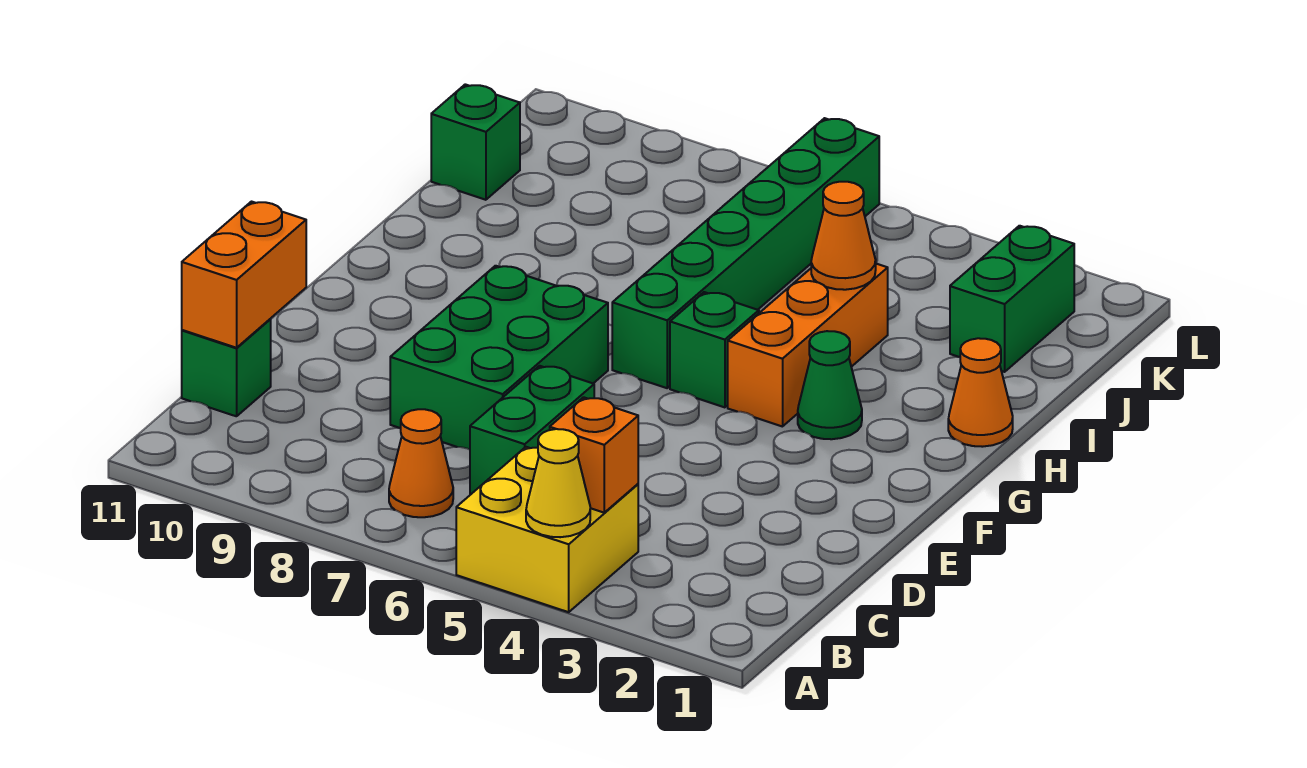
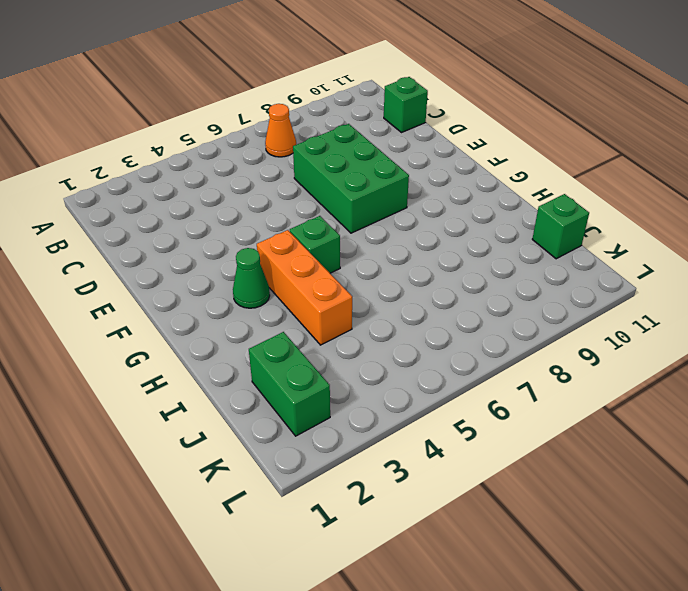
none -> yellow brick A4:B5 level 1
none -> green brick C6:D6 level 1
none -> green brick G6:L6 level 1

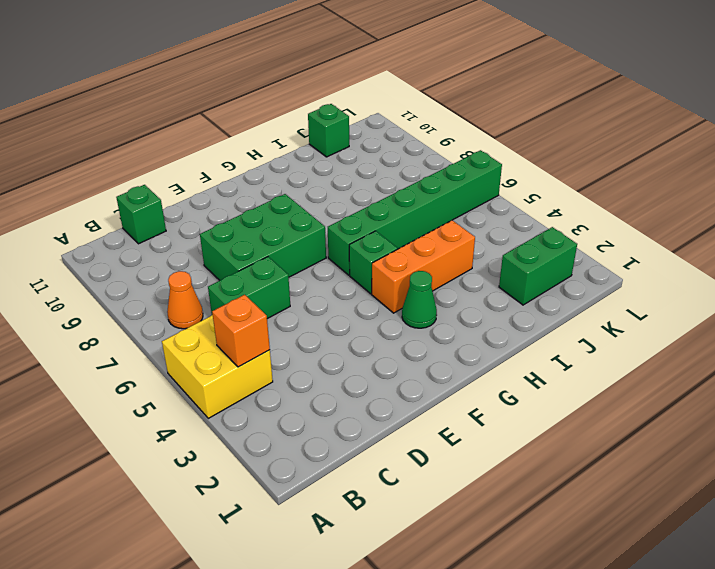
none -> orange cone H1 level 1
none -> yellow cone A4 level 2
none -> orange brick C11:D11 level 2

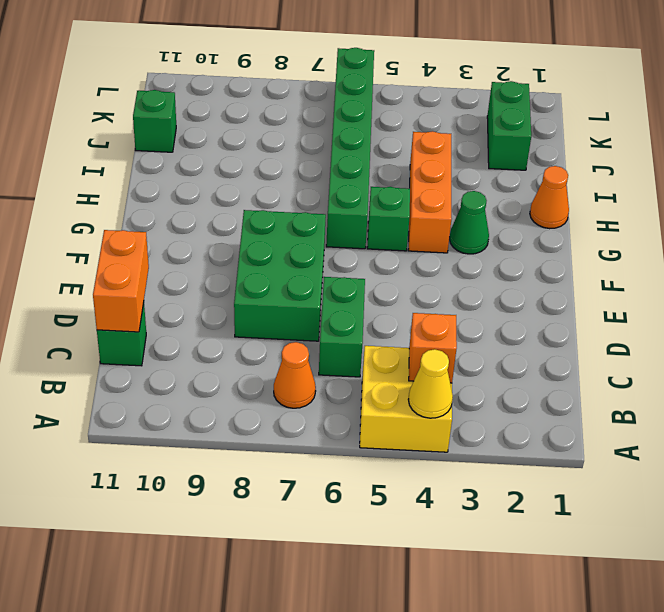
none -> orange cone I4 level 2

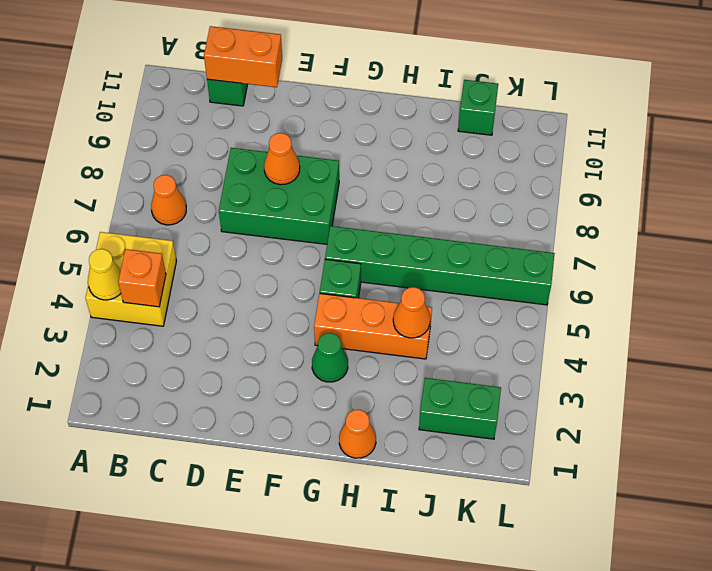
orange cone E8 level 2 -> none
none -> green brick C6:D6 level 1

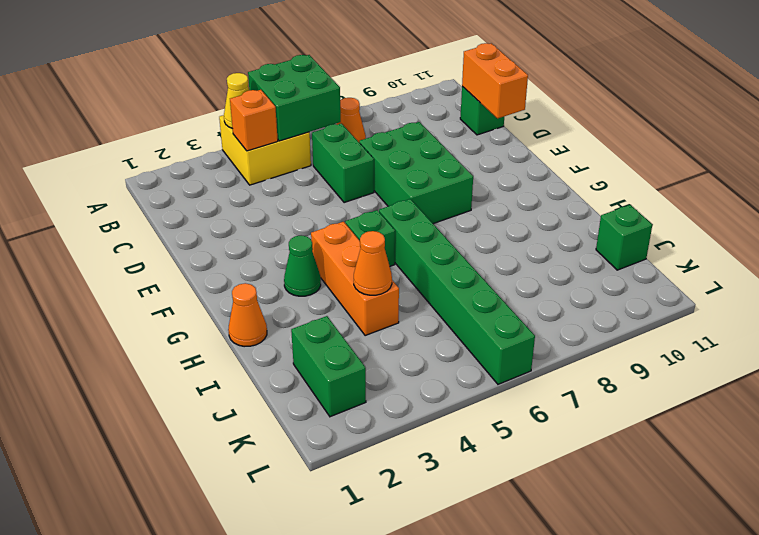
green brick A5:B6 level 2 -> none

